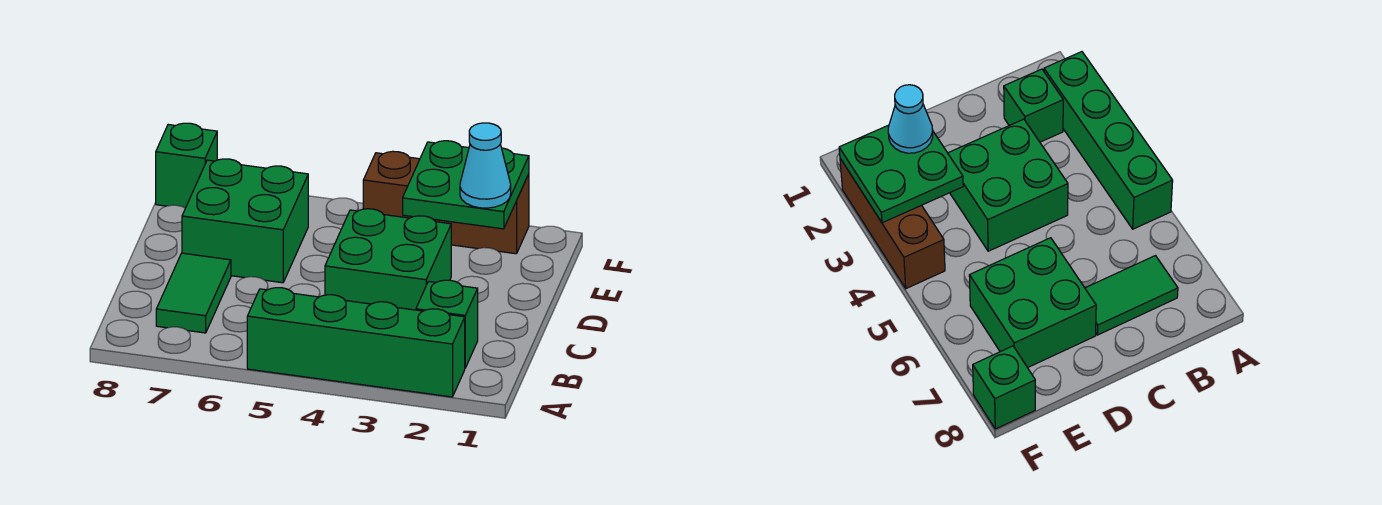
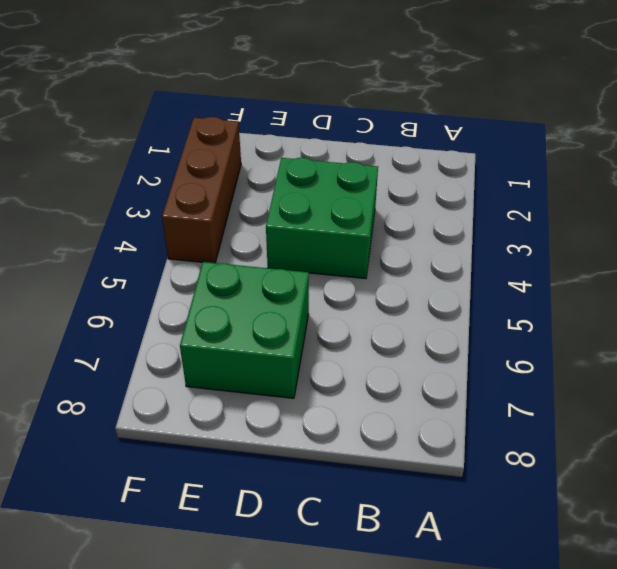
none -> green brick A2:A5 level 1
none -> green brick B2 level 1

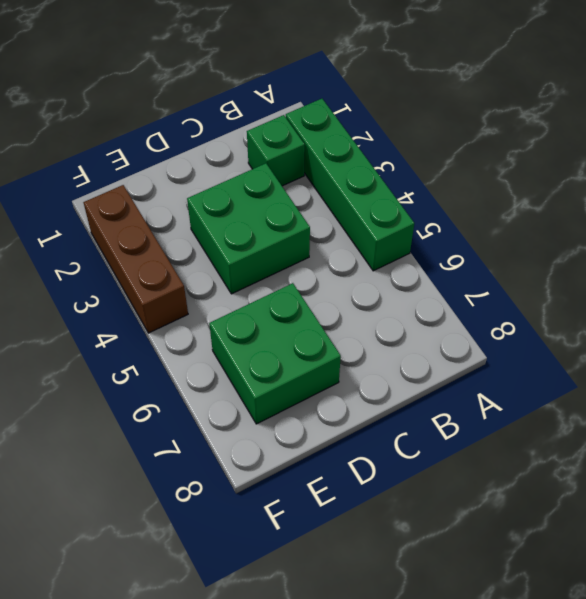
none -> green tile B7:C7 level 1
none -> green brick F8 level 1

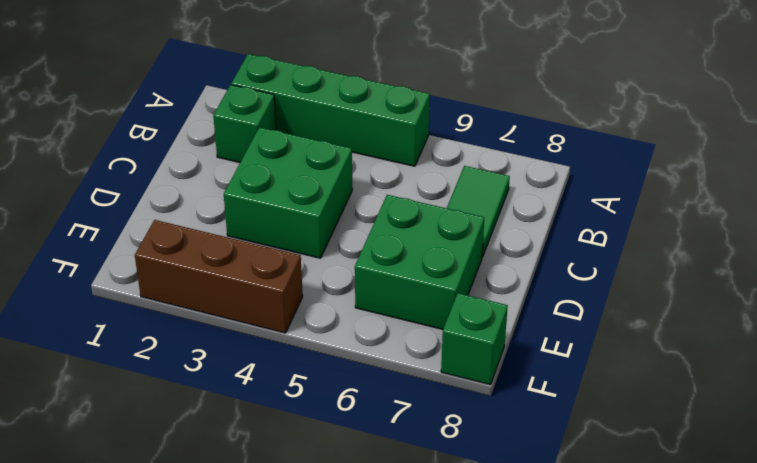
none -> green plate E2:F3 level 2
none -> cyan cone E2 level 3

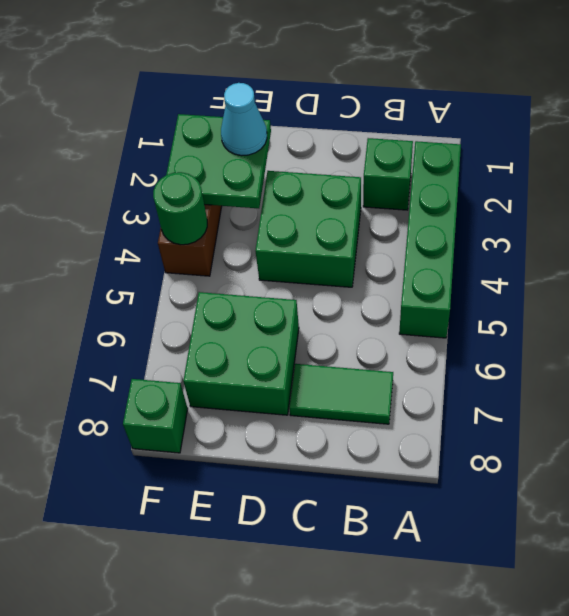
green round brick F4 level 2 -> none

